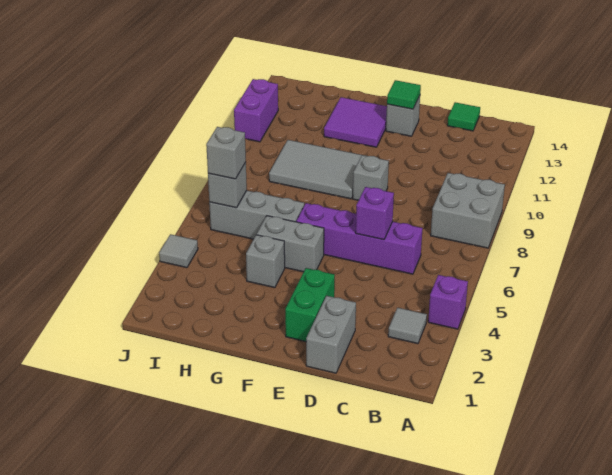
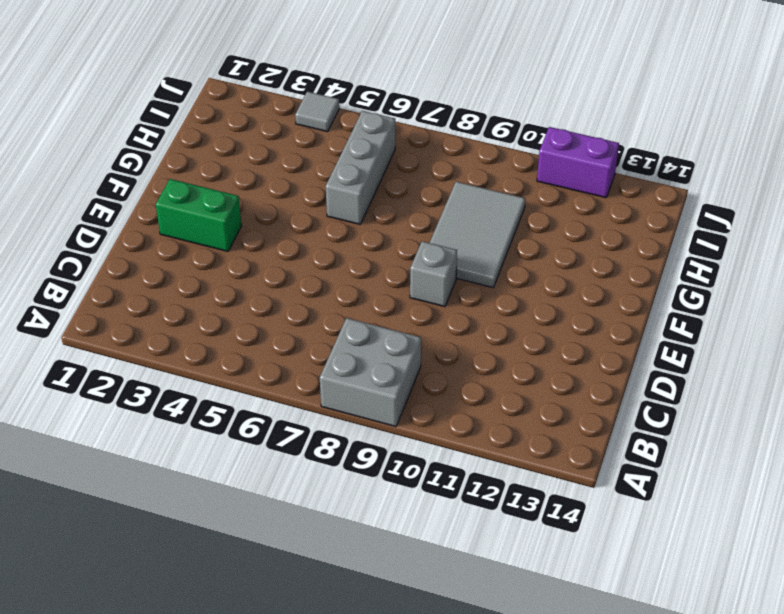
none -> purple brick A4 level 1
none -> grey tile B3 level 1
none -> purple brick C6:F6 level 1

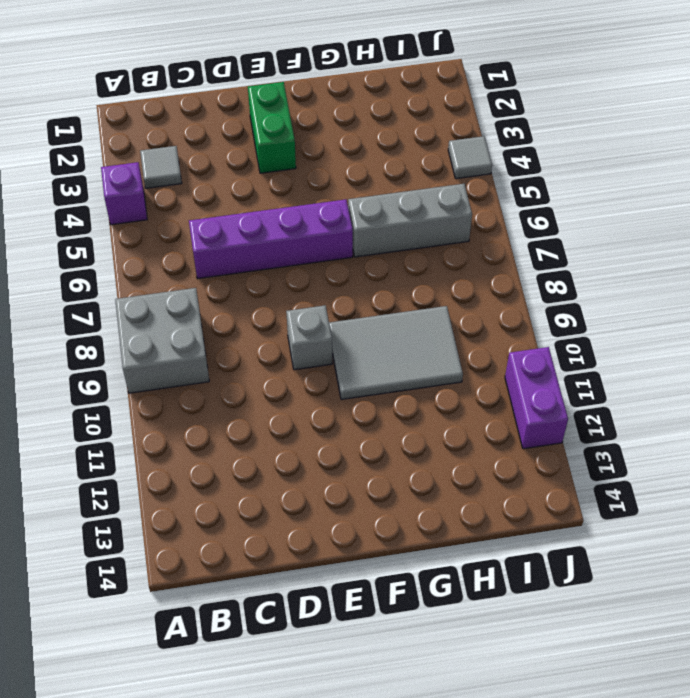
none -> green tile C14 level 1
none -> grey brick D1:D2 level 1
none -> grey brick E13 level 1

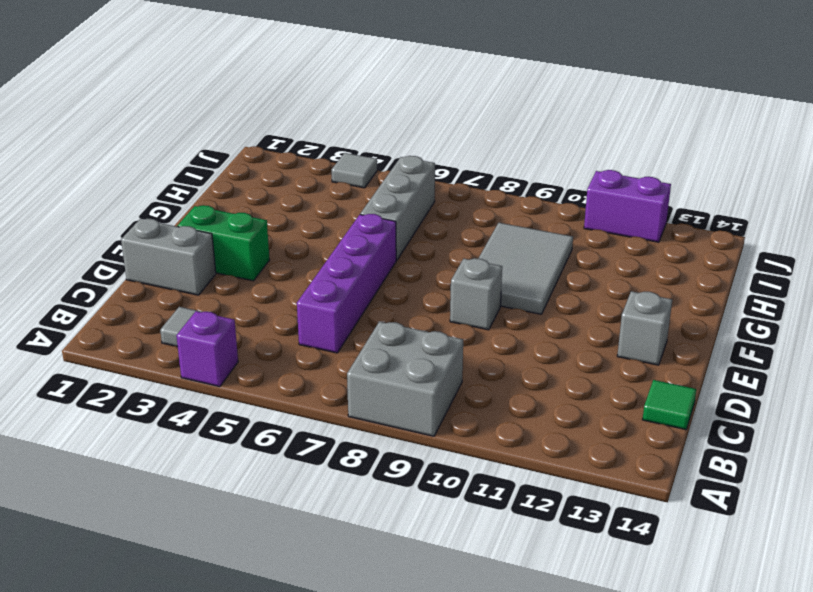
none -> grey brick F5:G5 level 1
none -> purple tile F12:G13 level 1
none -> grey brick G4 level 1

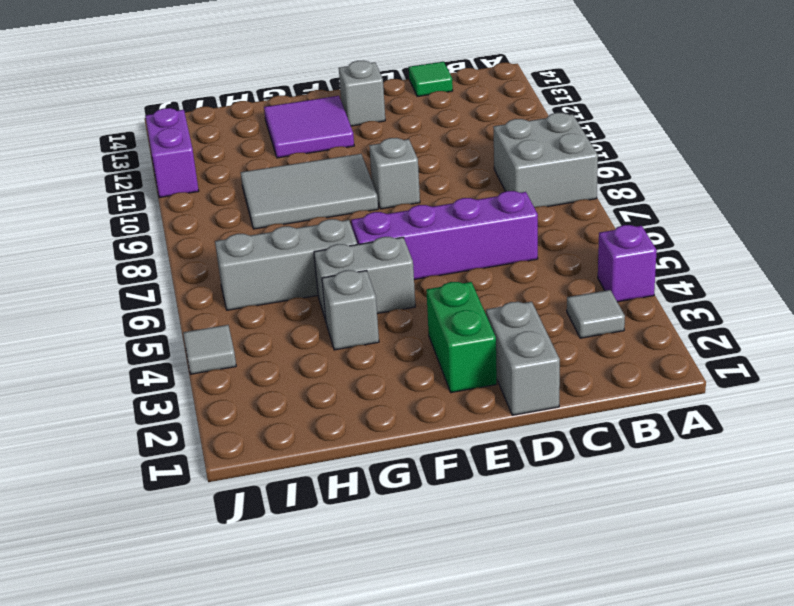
none -> purple brick D6 level 2
none -> green tile E13 level 2
none -> grey brick I6 level 2

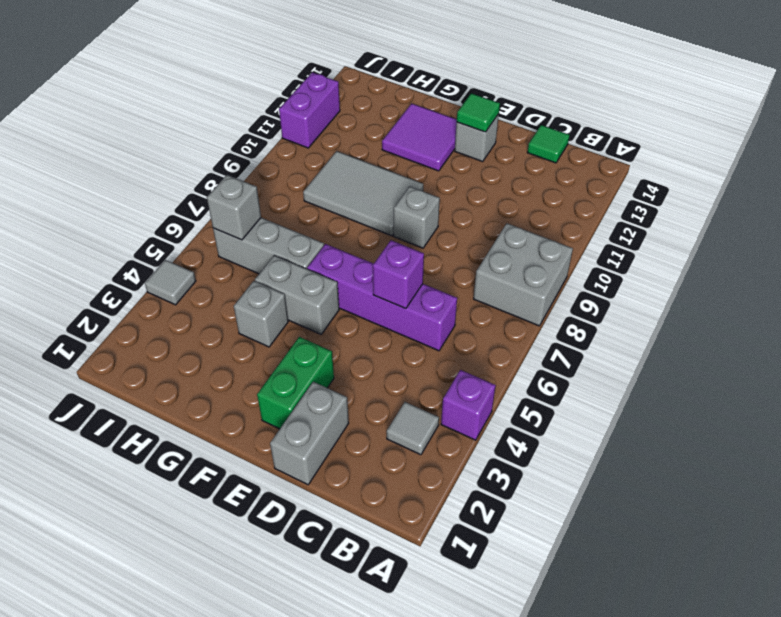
none -> grey brick I6 level 3

